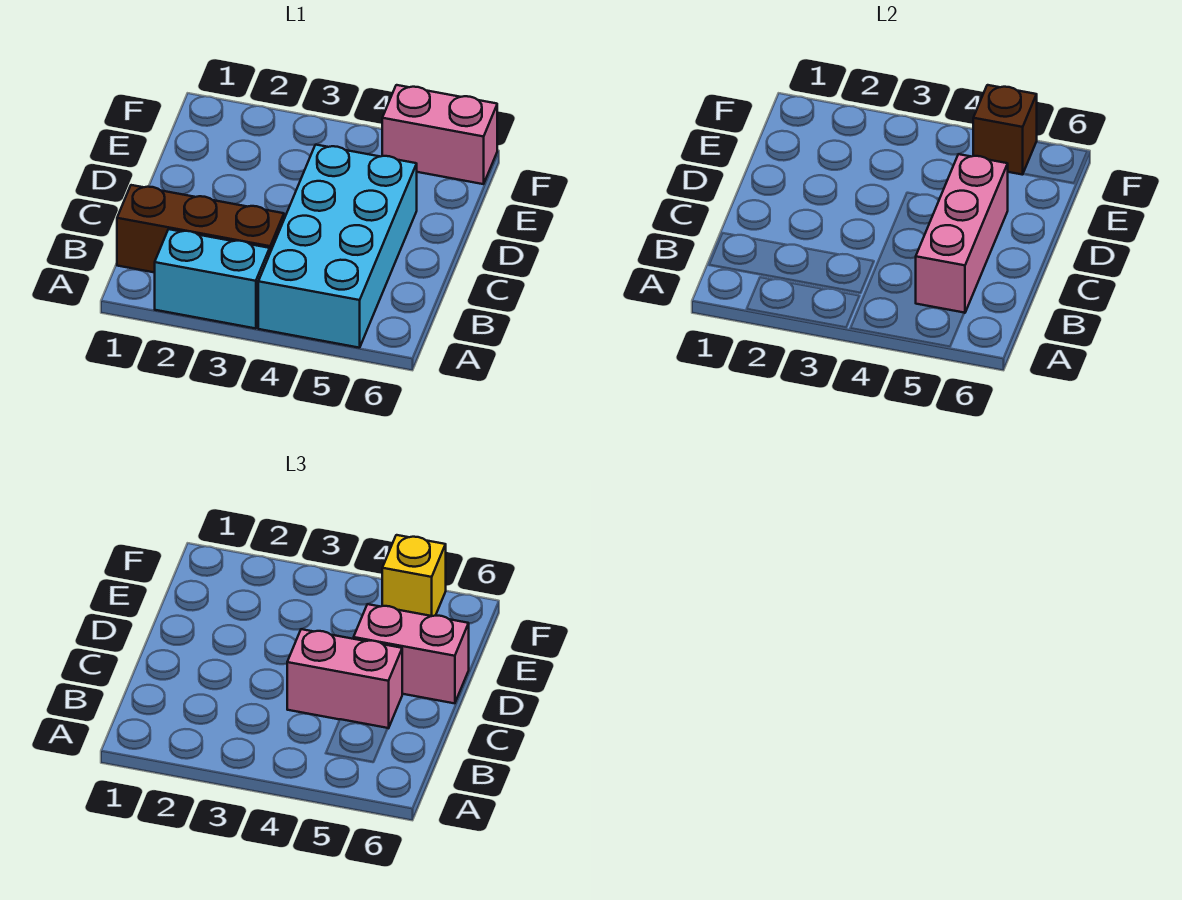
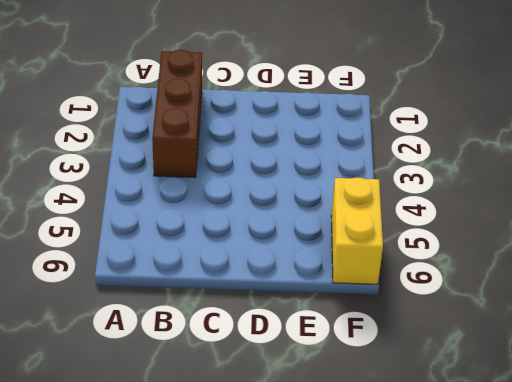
yellow brick F5:F6 level 1 -> pink brick F5:F6 level 1
none -> cyan brick A2:A3 level 1
none -> cyan brick A4:D5 level 1

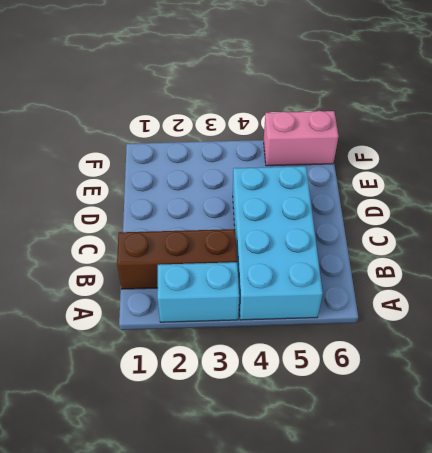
none -> pink brick B5:D5 level 2
none -> brown brick F5 level 2

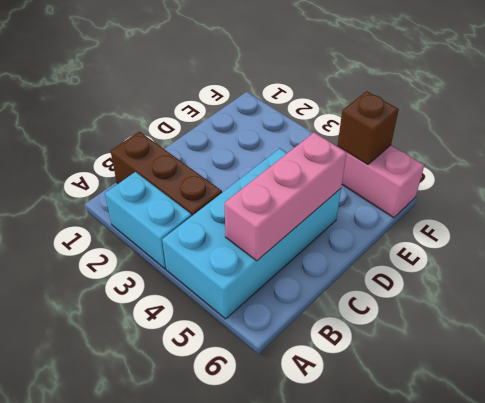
none -> pink brick C4:C5 level 3
none -> pink brick D5:D6 level 3

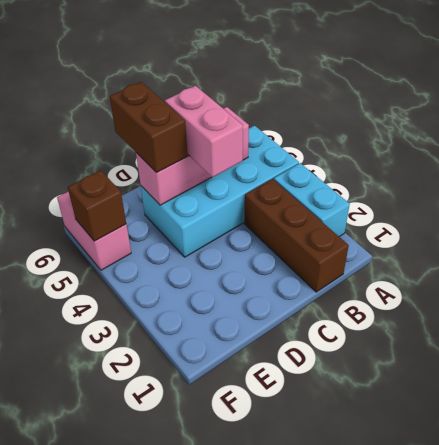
brown brick D5:D6 level 3 -> pink brick D5:D6 level 3
none -> yellow brick F5 level 3

